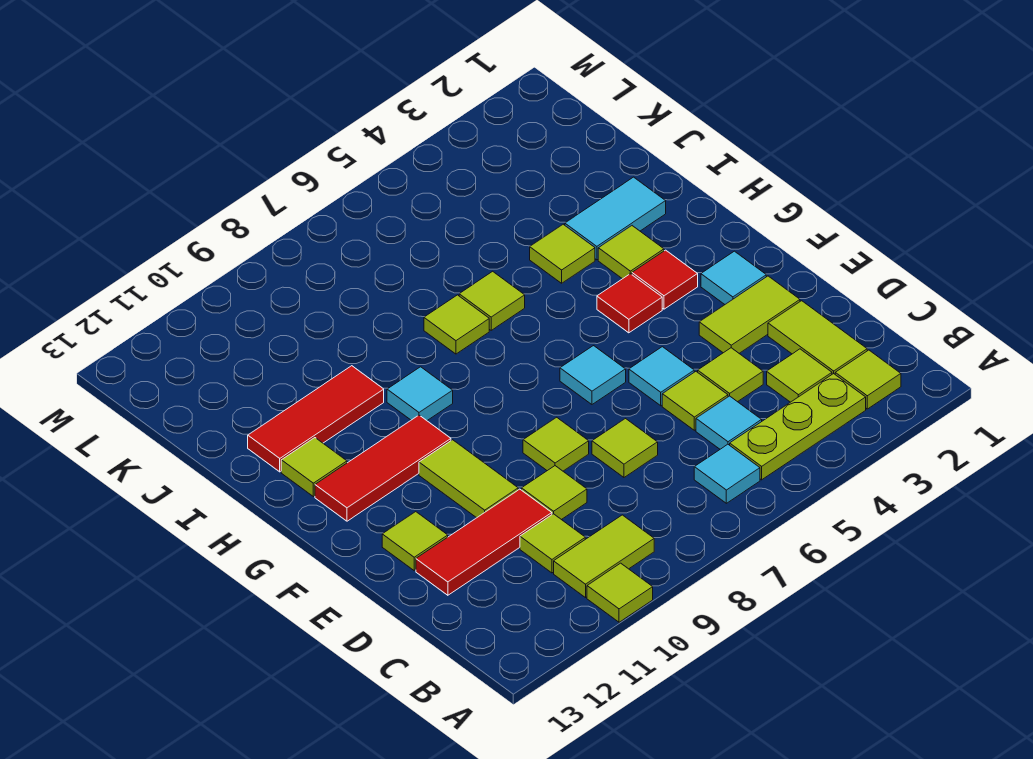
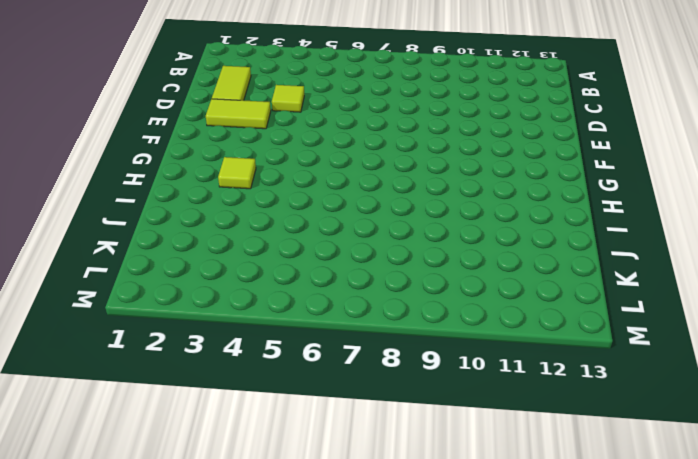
none -> lime tile A10 level 1
none -> lime tile B2 level 1
none -> lime plate B3:B5 level 1
none -> cyan tile B6 level 1

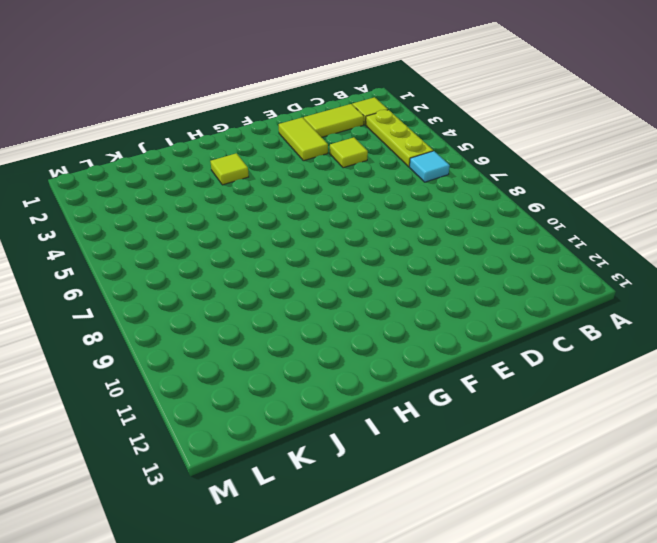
none -> lime tile A10 level 1
none -> lime tile B9:B10 level 1
none -> lime tile C3 level 1
none -> cyan tile C5 level 1

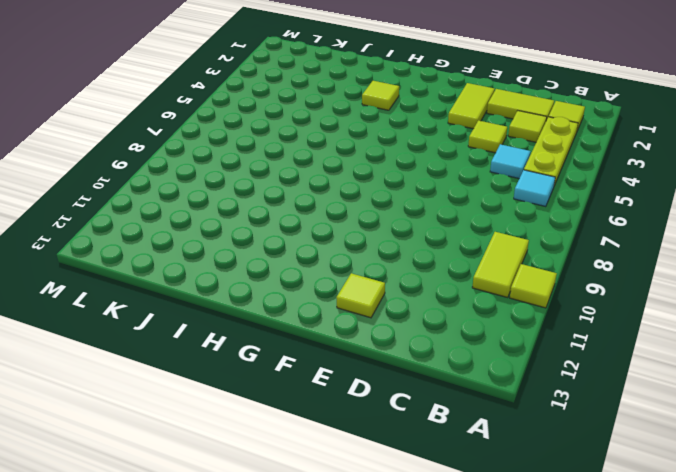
none -> lime tile C10 level 1
none -> lime tile D5 level 1
none -> lime tile D7 level 1
none -> lime tile D9 level 1

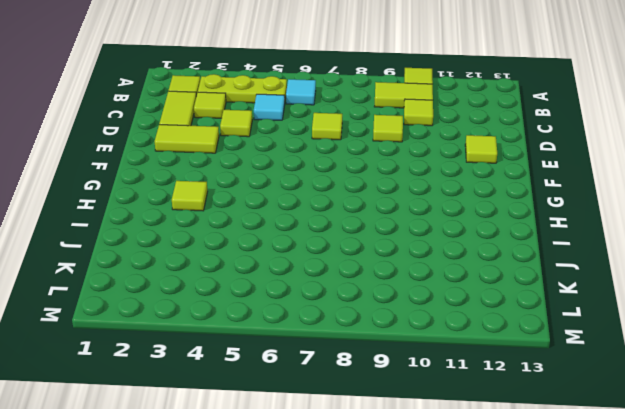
none -> lime tile D5 level 1
none -> red tile D10:D12 level 1
none -> cyan tile E5 level 1
none -> lime tile E8 level 1

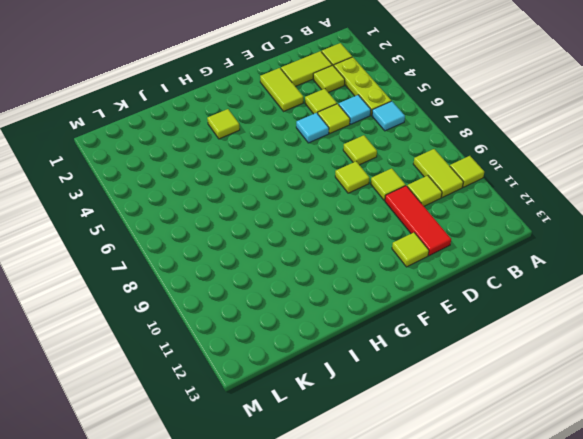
none -> lime tile E10:F10 level 1
none -> cyan tile F2 level 1
none -> cyan tile F6 level 1
none -> red tile G3 level 1

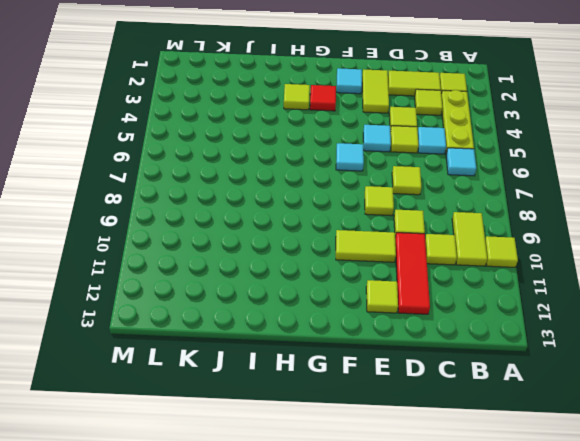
none -> red tile G4 level 1
none -> red tile G10:G12 level 1
none -> cyan tile H9 level 1
none -> lime tile H12 level 1

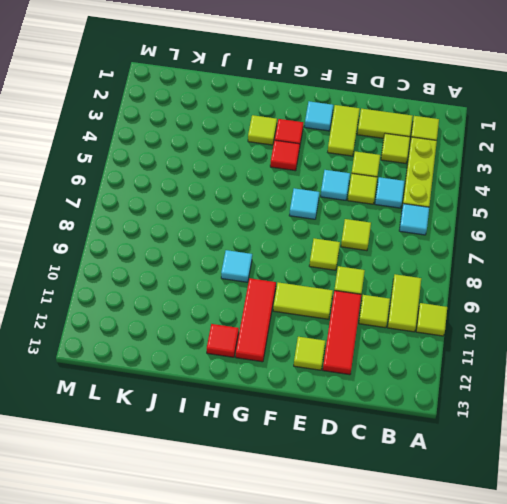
red tile H12 level 1 -> lime tile H12 level 1
none -> cyan tile I2:I3 level 1
none -> lime tile I4 level 1
none -> lime tile I6 level 1
none -> lime tile I7 level 1

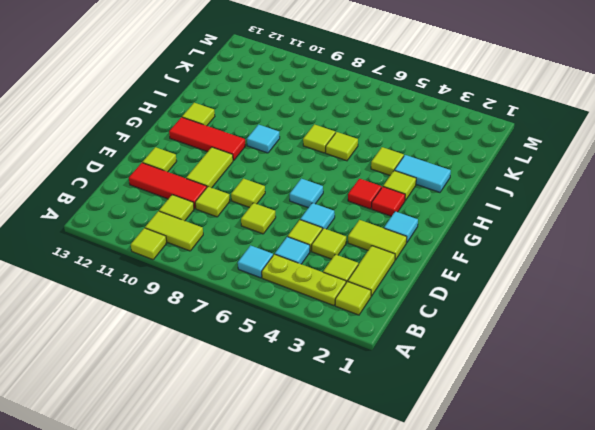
none -> red tile I10:I12 level 1

